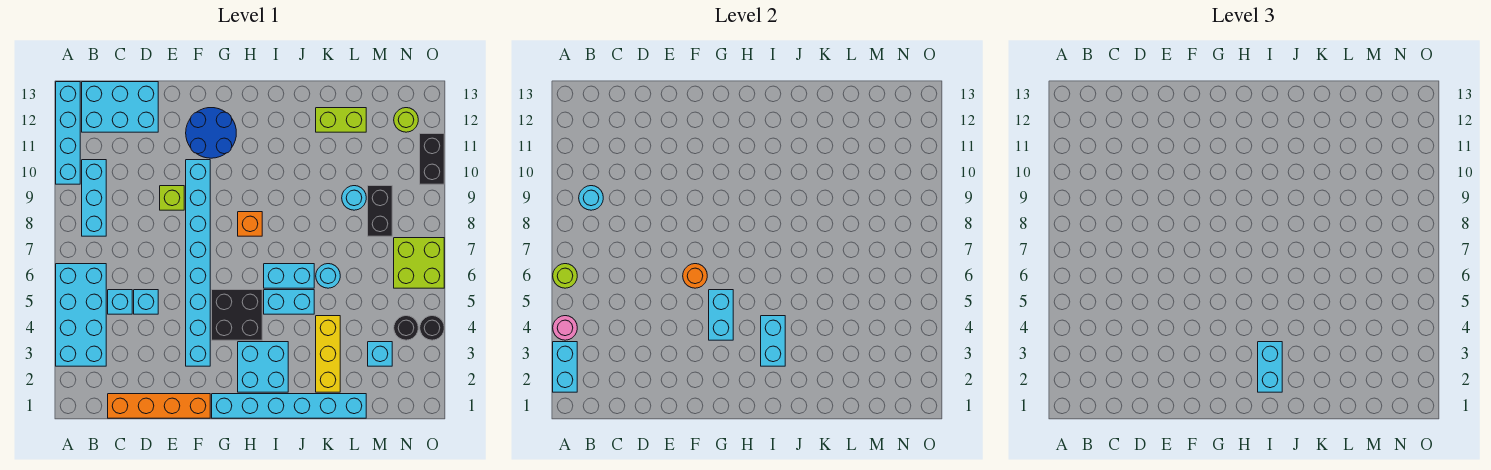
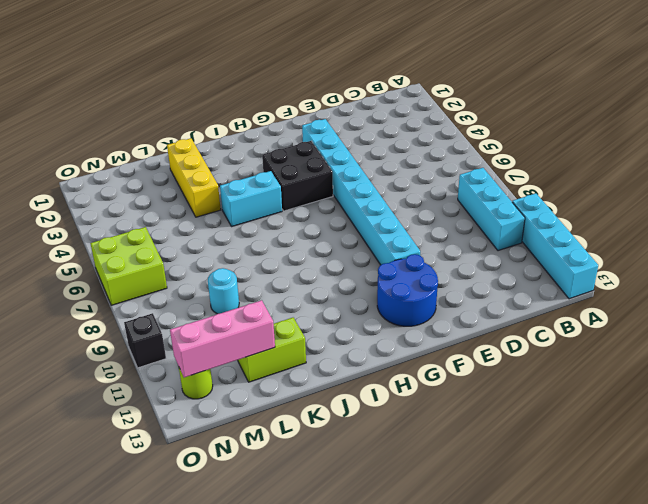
pink brick L12:N12 level 2 -> none
black brick O10 level 1 -> black brick O10:O11 level 1
none -> cyan brick A3:B6 level 1
none -> cyan brick B12:D13 level 1
none -> orange brick C1:F1 level 1
none -> cyan brick C5 level 1

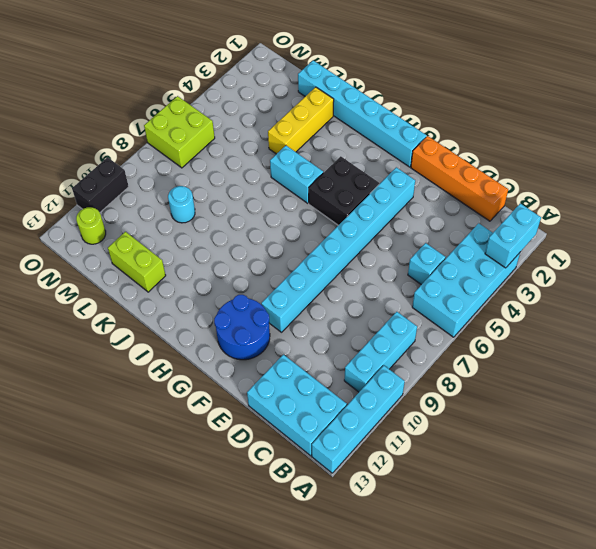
none -> cyan brick D5 level 1
none -> lime brick E9 level 1
none -> cyan brick H2:I3 level 1
none -> orange brick H8 level 1

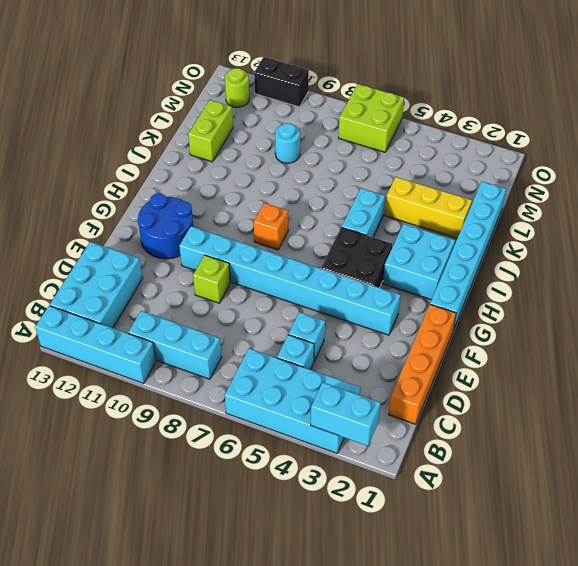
none -> cyan brick I6:J6 level 1
none -> cyan round brick K6 level 1
none -> cyan brick M3 level 1
none -> black brick M8:M9 level 1

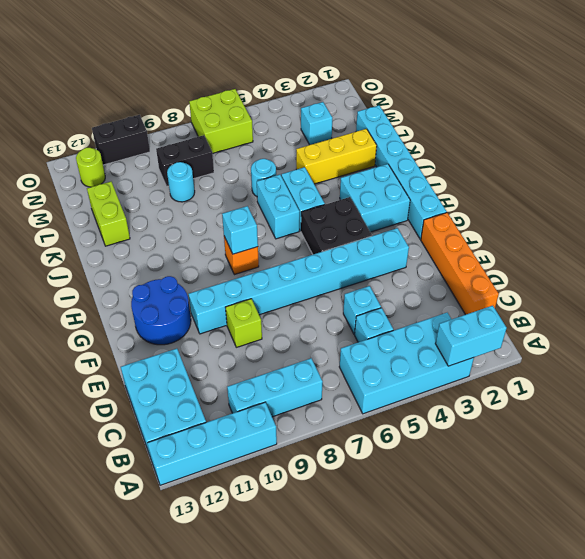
cyan brick H8 level 2 -> none
none -> black round brick N4 level 1
none -> black round brick O4 level 1
none -> pink round brick A4 level 2
none -> lime round brick A6 level 2

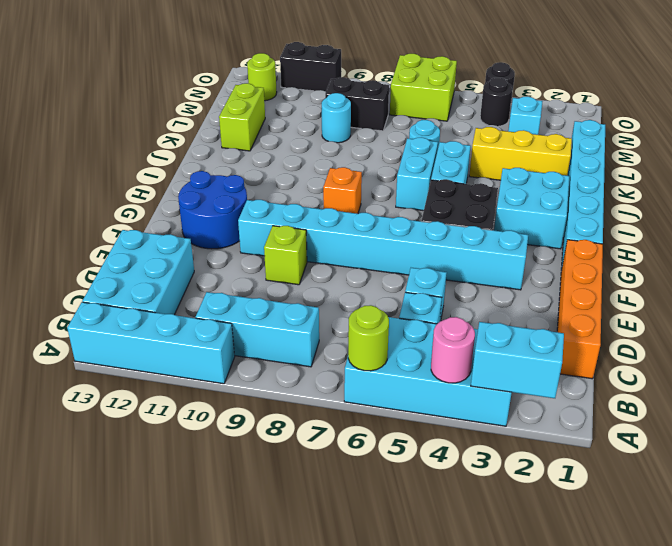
none -> cyan round brick B9 level 2
none -> orange round brick F6 level 2
none -> cyan brick G4:G5 level 2
none -> cyan brick I3:I4 level 2

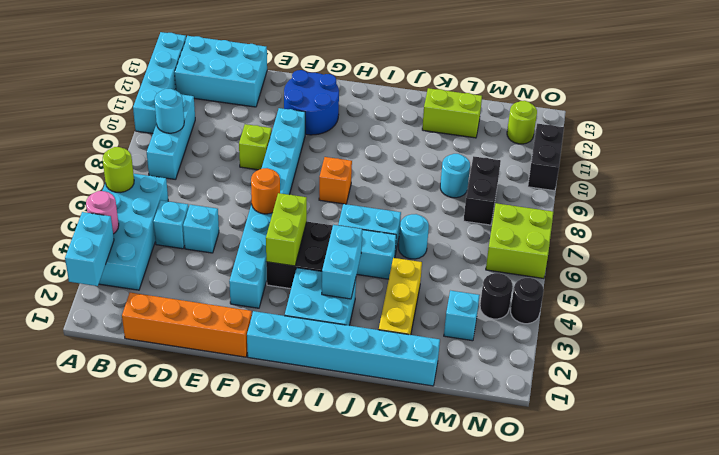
lime brick G4:G5 level 2 -> cyan brick G4:G5 level 2
none -> cyan brick I2:I3 level 3

